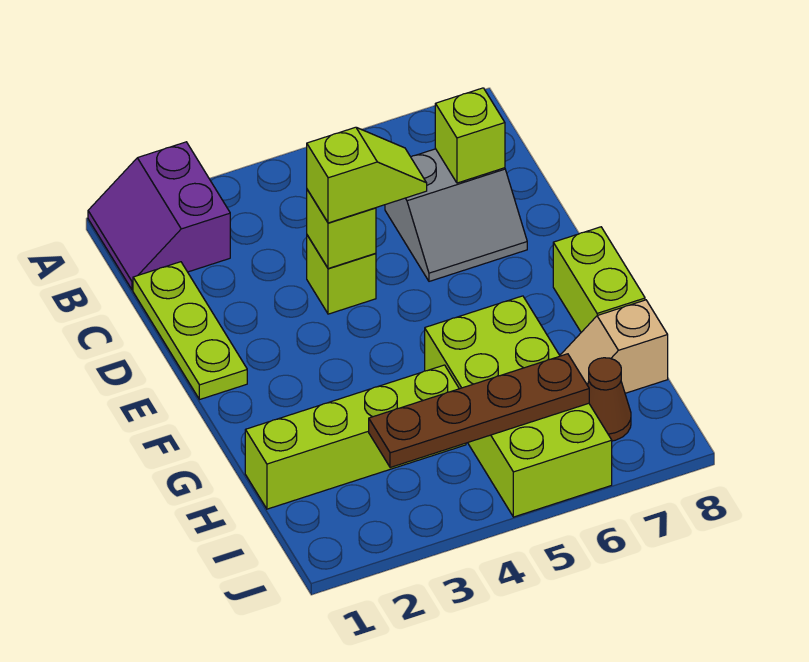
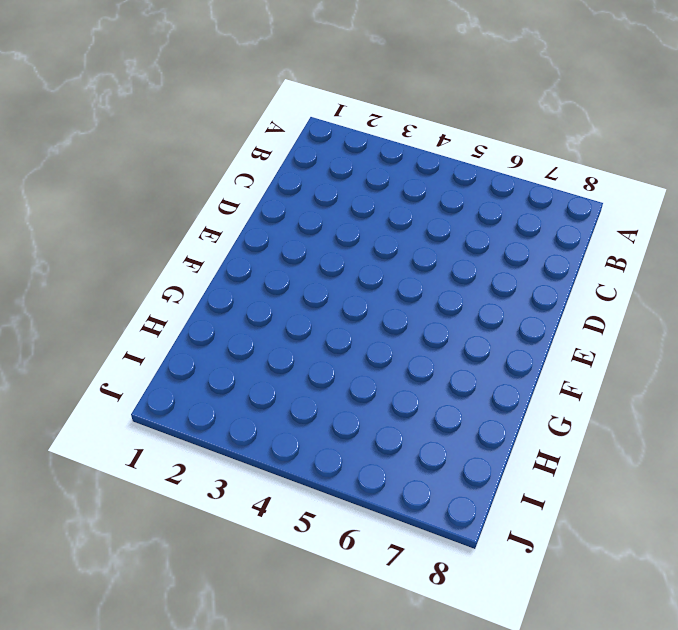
none -> purple slope A1:B2 level 1 top 2
none -> lime plate C1:E1 level 1
none -> grey slope C6:D7 level 1 top C

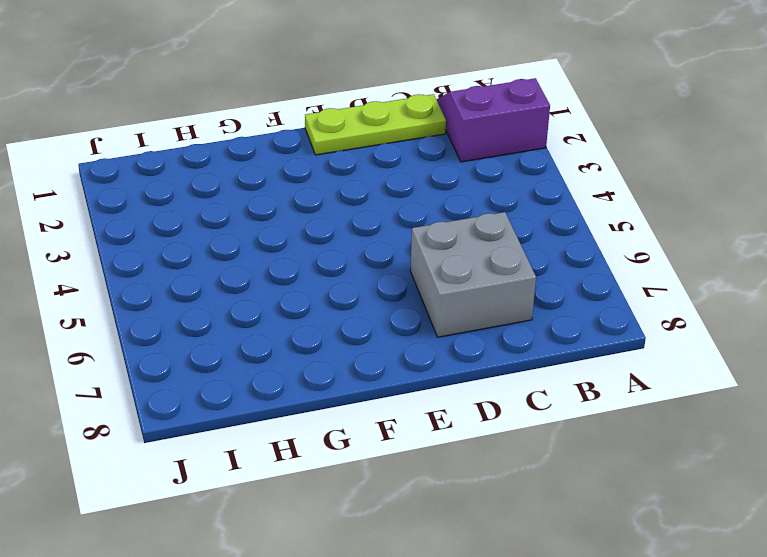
grey brick C6:D7 level 1 -> grey slope C6:D7 level 1 top C
none -> lime brick D4 level 1
none -> lime brick F8:G8 level 1
none -> lime brick G5:J6 level 1

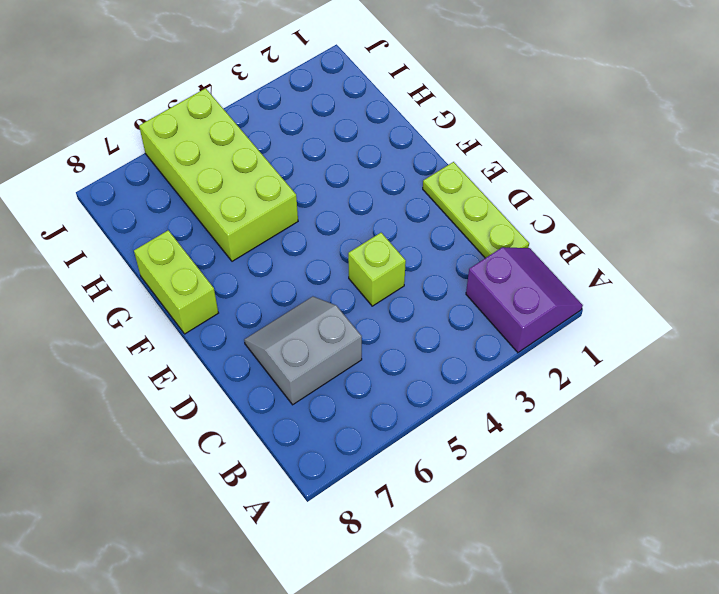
none -> lime brick H1:H4 level 1
none -> tan slope H7:H8 level 1 top 8
none -> brown cone I7 level 1

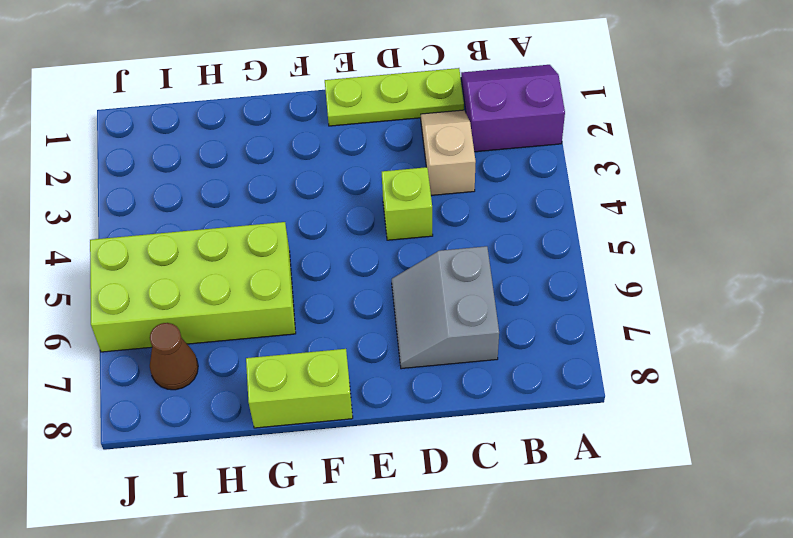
tan slope C2:C3 level 1 top 3 -> tan slope H7:H8 level 1 top 8
none -> lime brick H1:H4 level 1
none -> lime brick C7 level 2
none -> lime brick D4 level 2

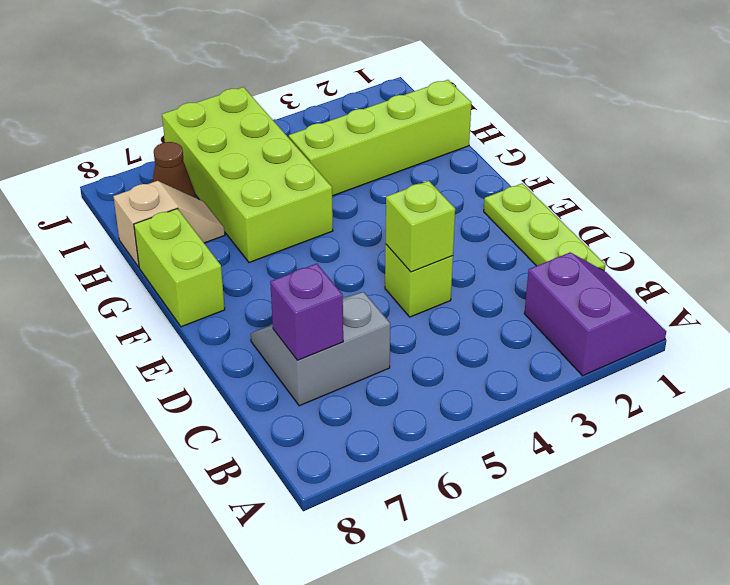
purple brick C7 level 2 -> lime brick C7 level 2
none -> brown plate I3:I6 level 2
none -> lime slope D4:D5 level 3 top 4

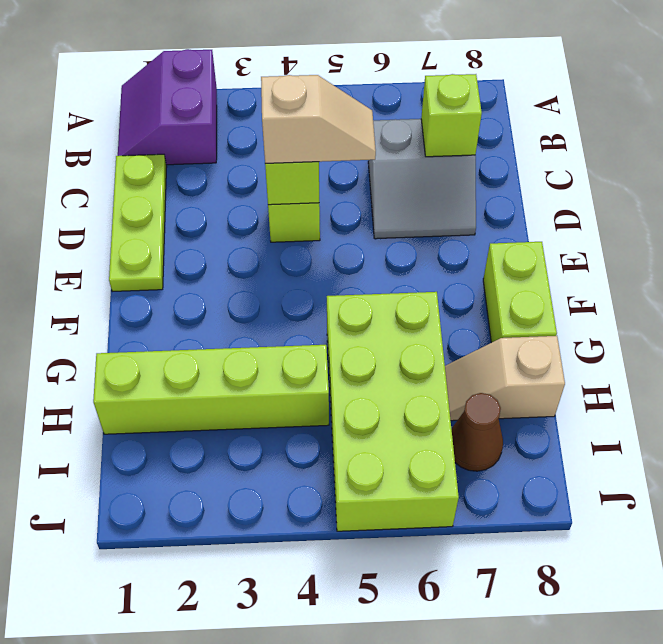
tan slope D4:D5 level 3 top 4 -> lime slope D4:D5 level 3 top 4
none -> brown plate I3:I6 level 2

